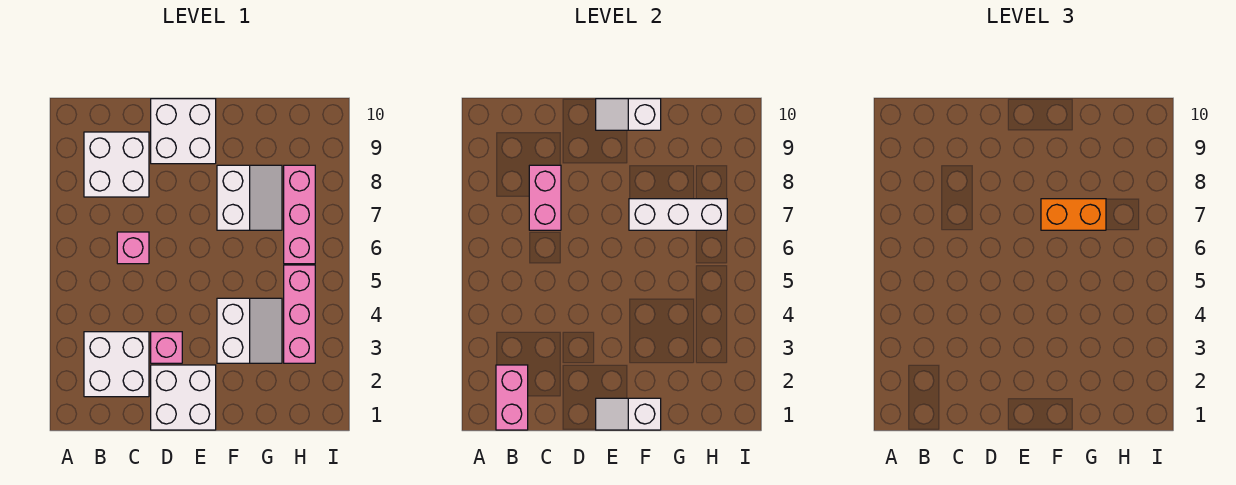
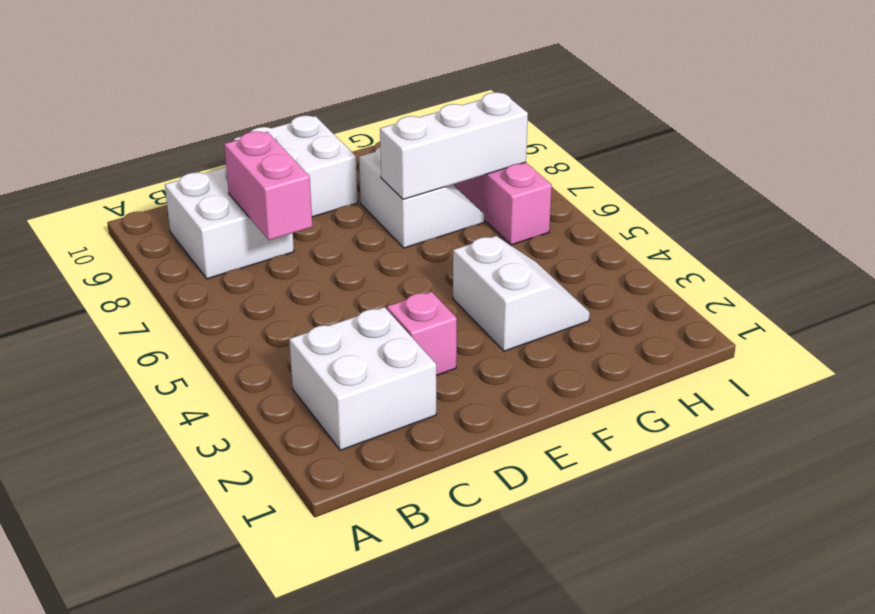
none -> pink brick C6 level 1
none -> white brick D1:E2 level 1
none -> pink brick H3:H5 level 1

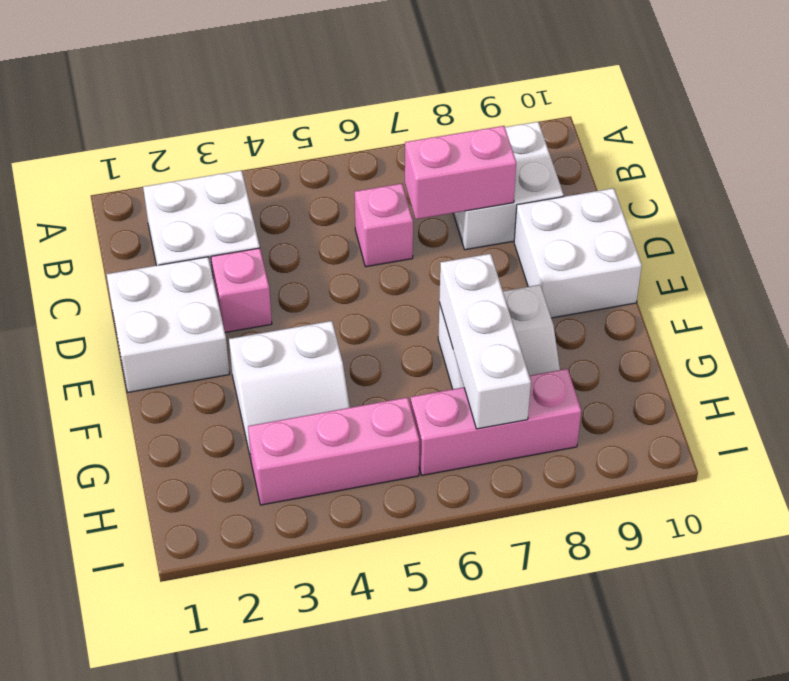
none -> pink brick B1:B2 level 2
none -> white slope E1:F1 level 2 top F
none -> white slope E10:F10 level 2 top F

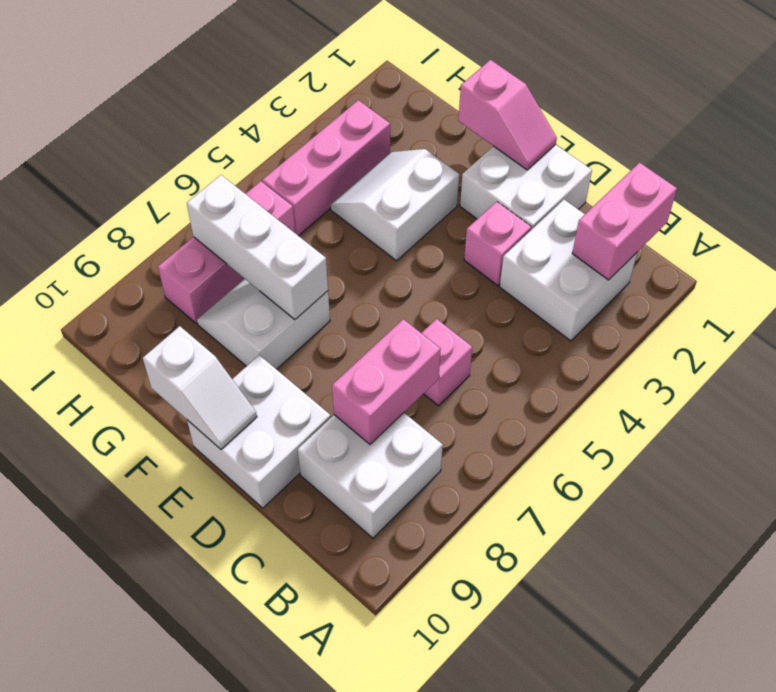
pink slope E1:F1 level 2 top F -> white slope E1:F1 level 2 top F
none -> orange brick F7:G7 level 3

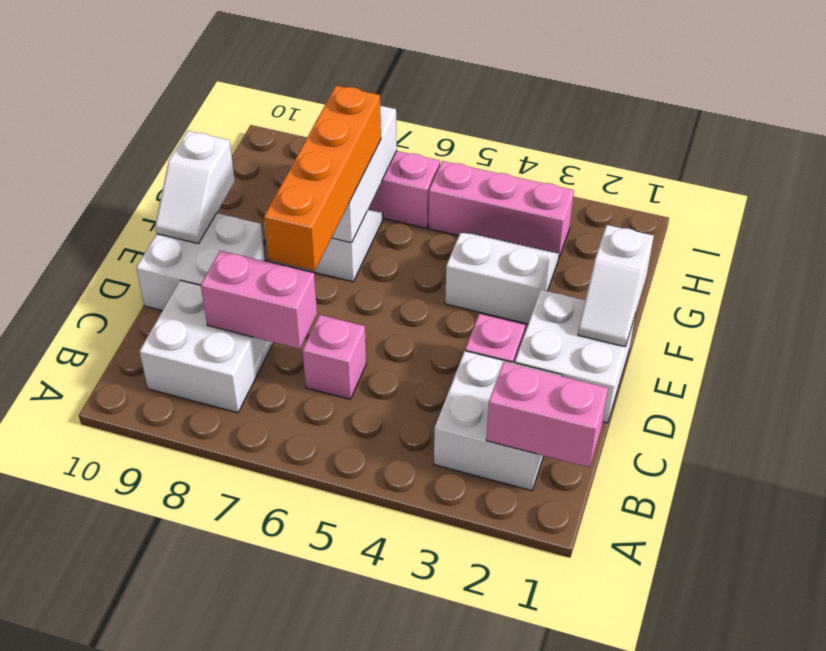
orange brick D7:G7 level 3 -> orange brick F7:G7 level 3

